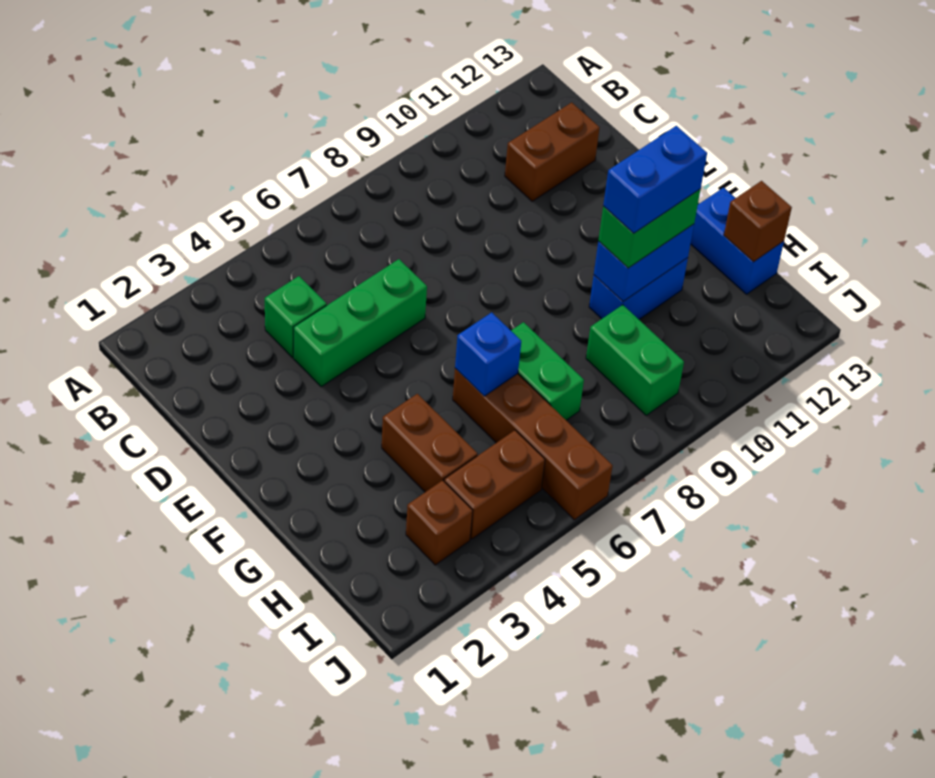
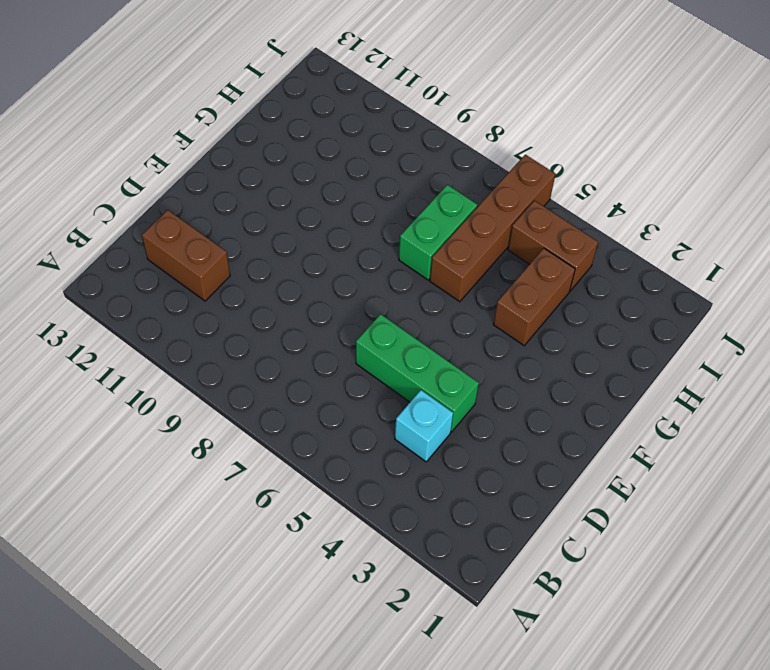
cyan brick C4 level 1 -> green brick C4 level 1
none -> blue brick G10:G11 level 1
none -> blue brick G13:H13 level 1
none -> green brick H9:I9 level 1

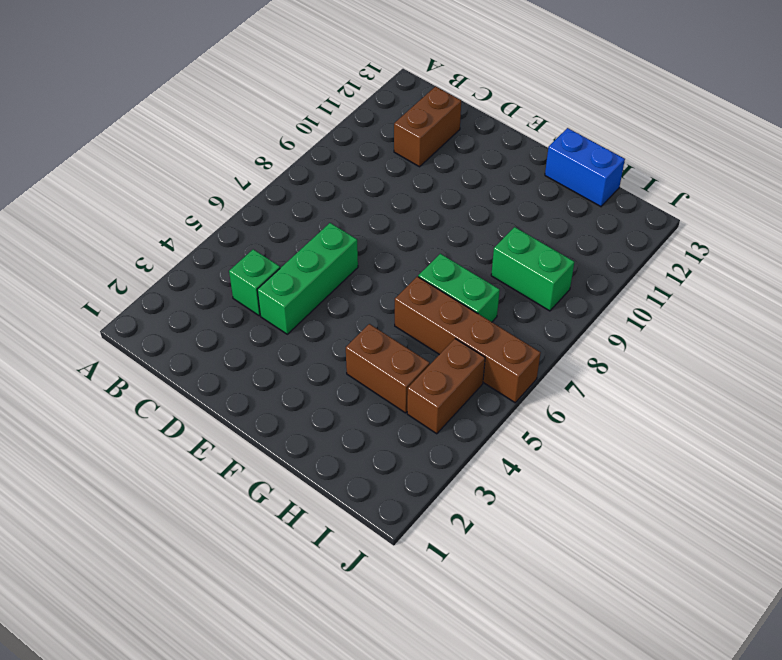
none -> blue brick G10:G11 level 1
none -> brown brick I3 level 1
none -> blue brick G6 level 2

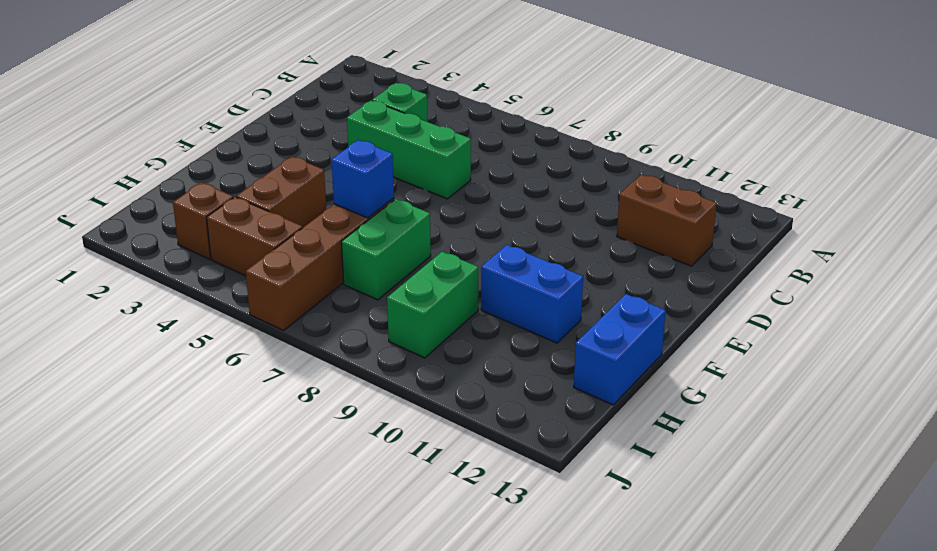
none -> blue brick G10:G11 level 2
none -> brown brick H13 level 2
none -> green brick G10:G11 level 3

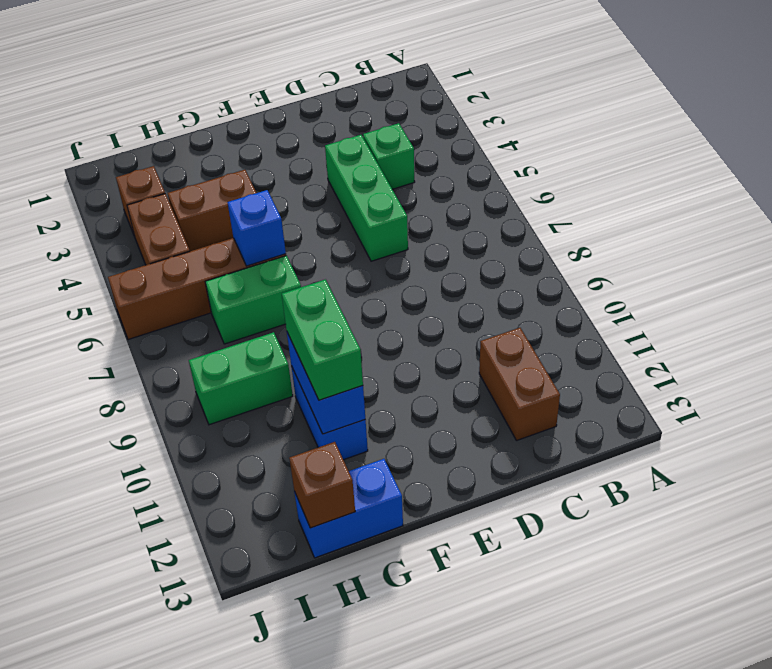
none -> blue brick G10:G11 level 4

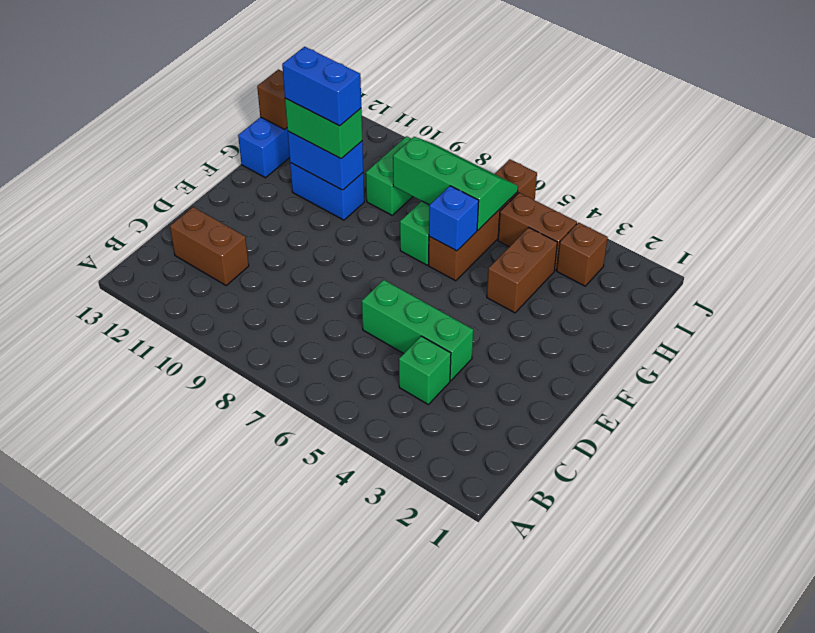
green slope H6:I8 level 2 top H -> none

